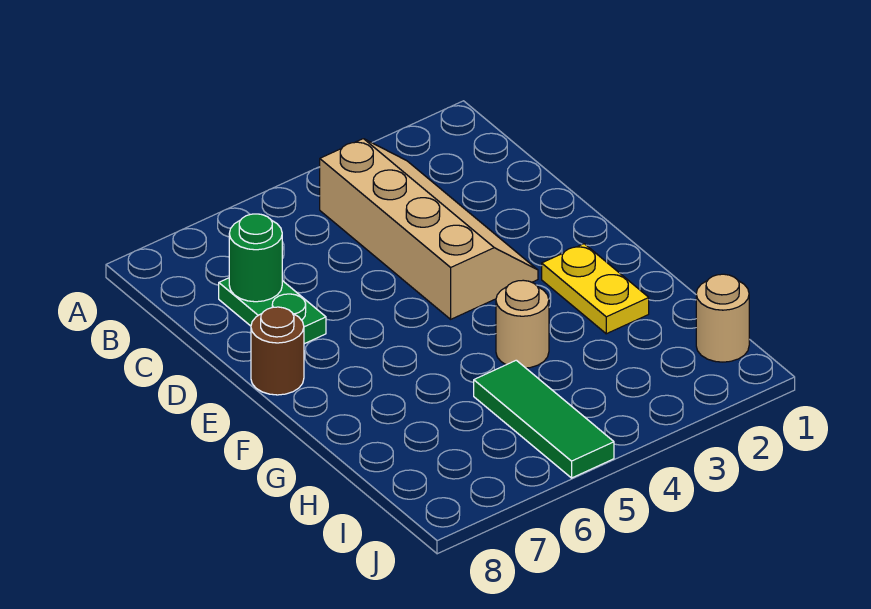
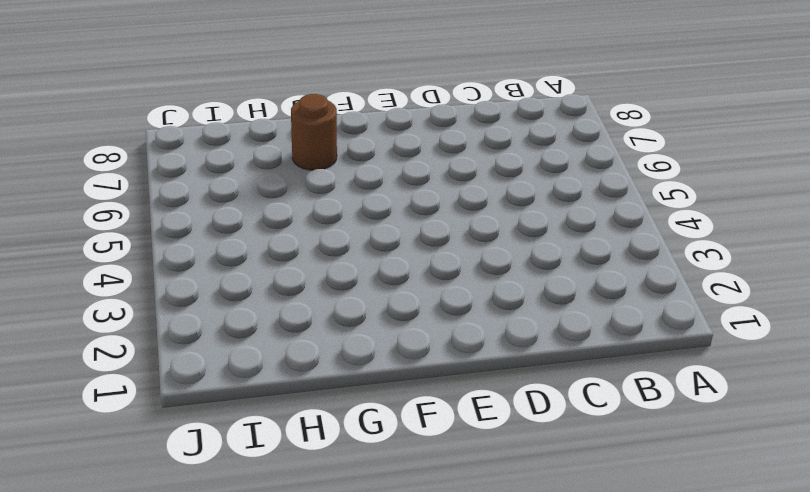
brown round brick G7 level 1 -> brown round brick E8 level 1
none -> tan slope B3:E4 level 1 top 4
none -> green plate C7:D7 level 1

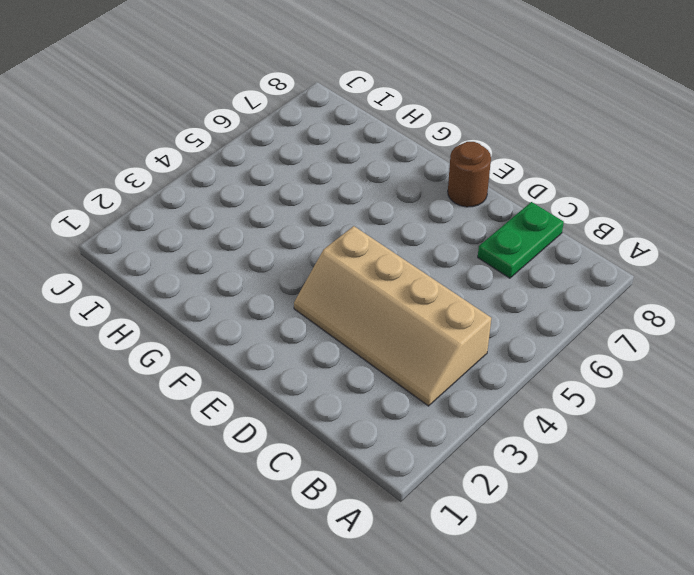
green plate C7:C8 level 1 -> green plate C7:D7 level 1
none -> yellow plate F2:G2 level 1
none -> tan round brick G4 level 1

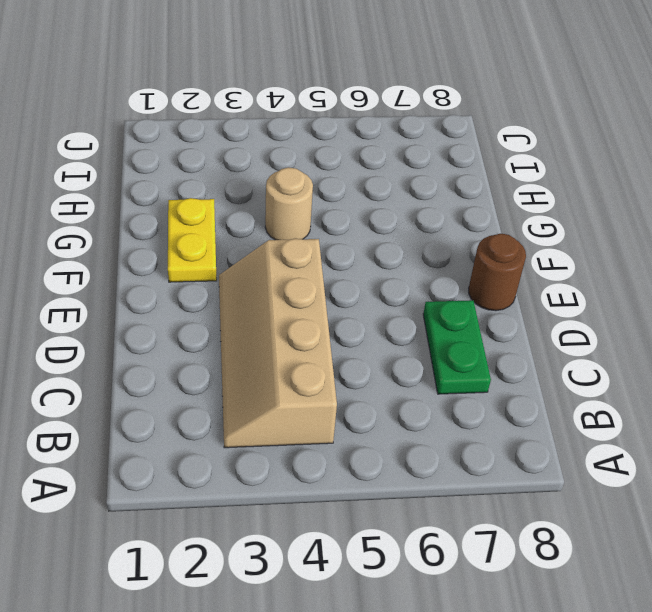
none -> green tile H5:J5 level 1
none -> tan round brick I1 level 1

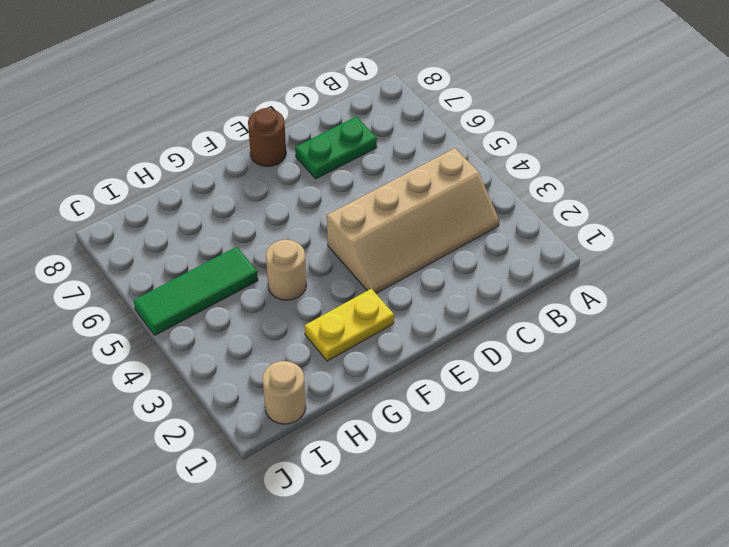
none -> green round brick C7 level 2

